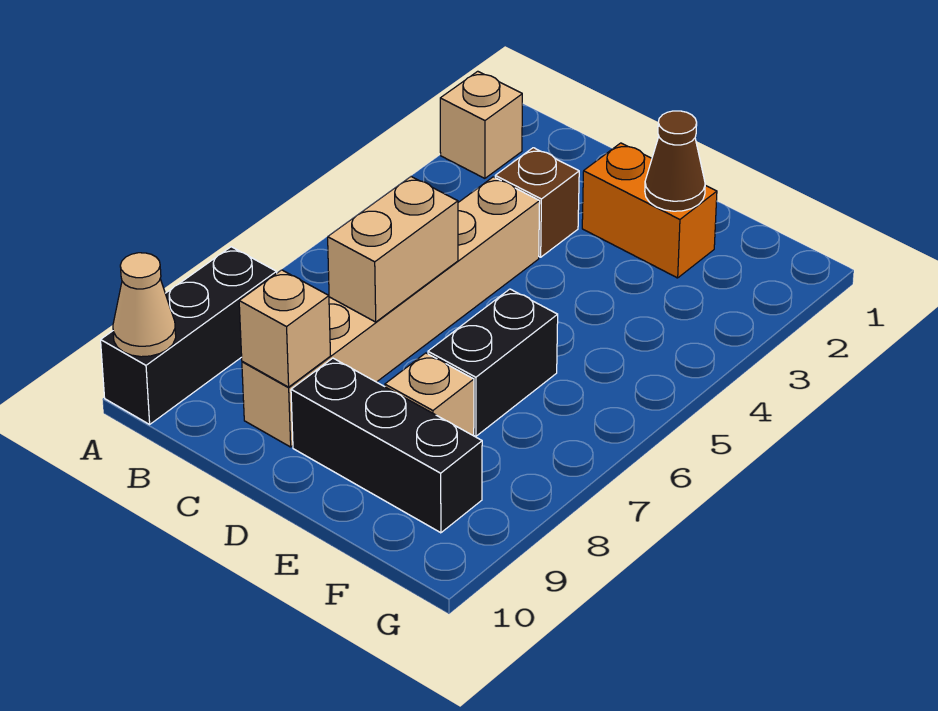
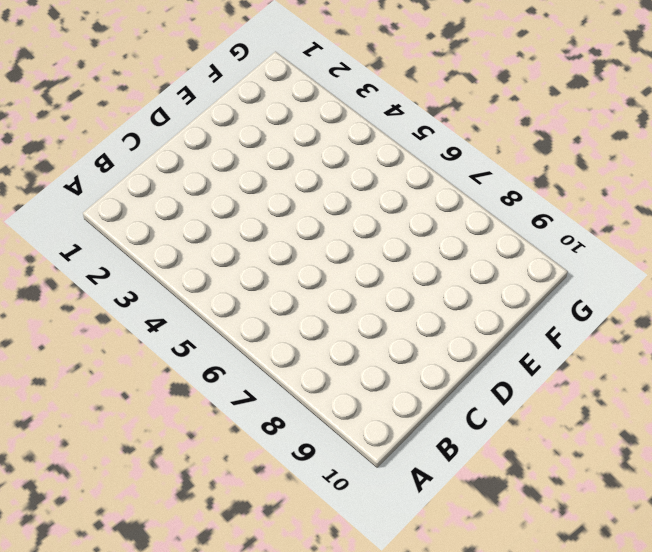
none -> tan brick A2 level 1
none -> black brick A8:A10 level 1
none -> brown brick C3 level 1

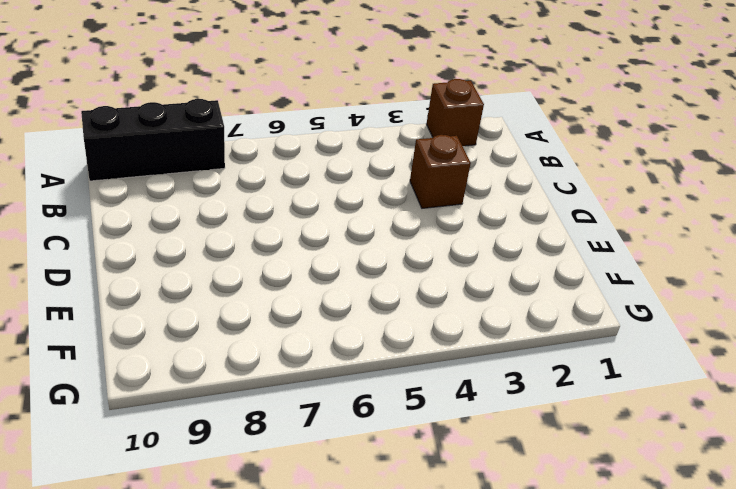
brown brick A2 level 1 -> tan brick A2 level 1
none -> tan brick C4:C9 level 1
none -> orange brick D2:E2 level 1
none -> black brick D9:F9 level 1

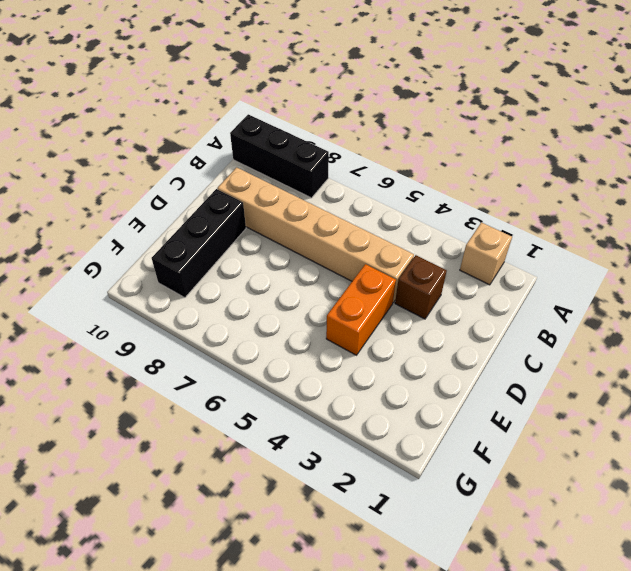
orange brick D4:E4 level 1 -> orange brick D2:E2 level 1
none -> black brick E6:E7 level 1
none -> tan brick E8 level 1
none -> tan cone A10 level 2

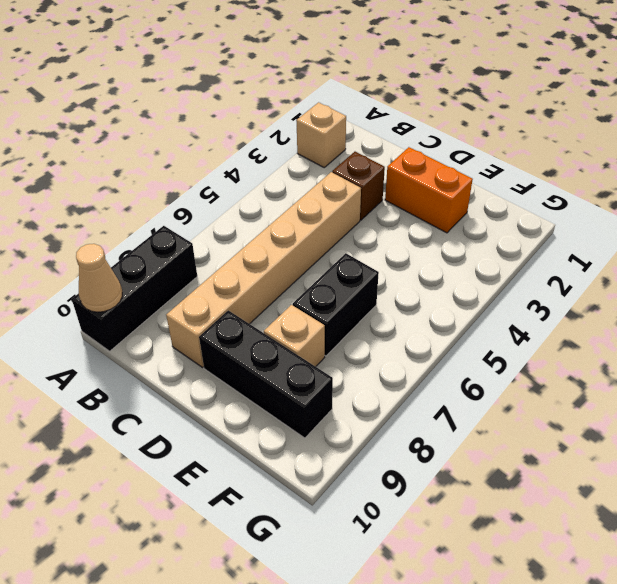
none -> tan brick C6:C7 level 2
none -> tan brick C9 level 2
none -> brown cone E2 level 2

